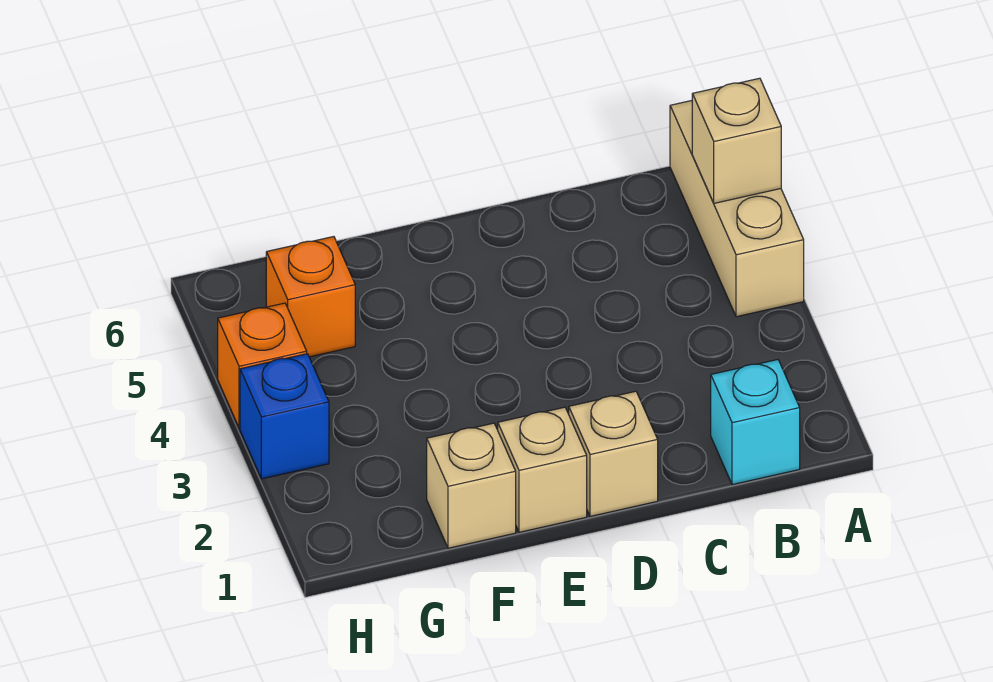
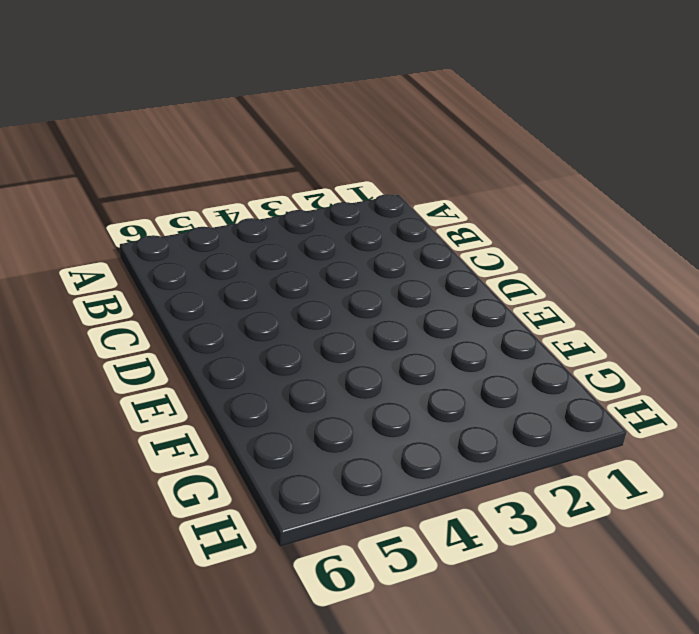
none -> tan brick A4:A6 level 1
none -> cyan brick B1 level 1

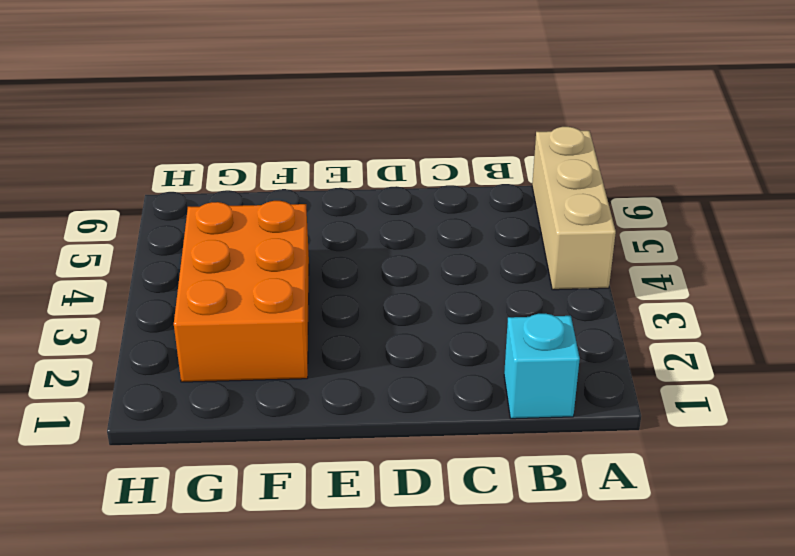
orange brick F2:G4 level 1 -> none
none -> tan brick D1 level 1
none -> tan brick E1 level 1

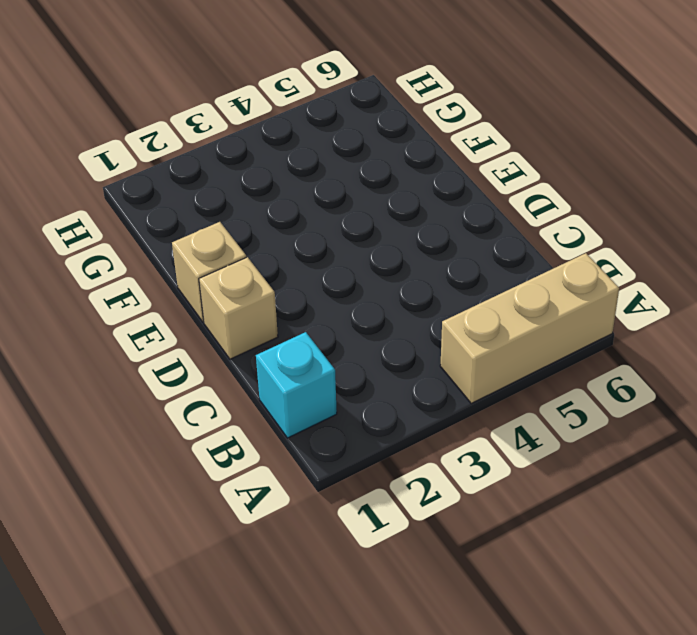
none -> tan brick F1 level 1
none -> orange brick G5 level 1

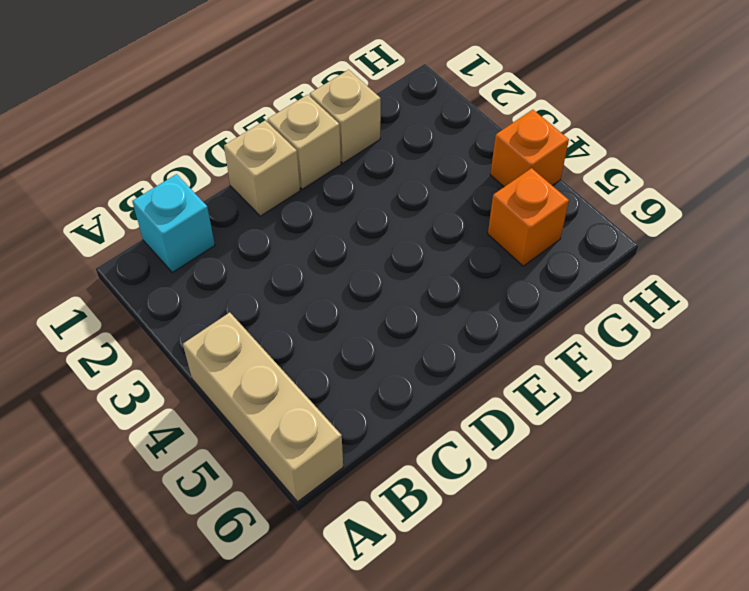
none -> blue brick H3 level 1
none -> tan brick A5 level 2

